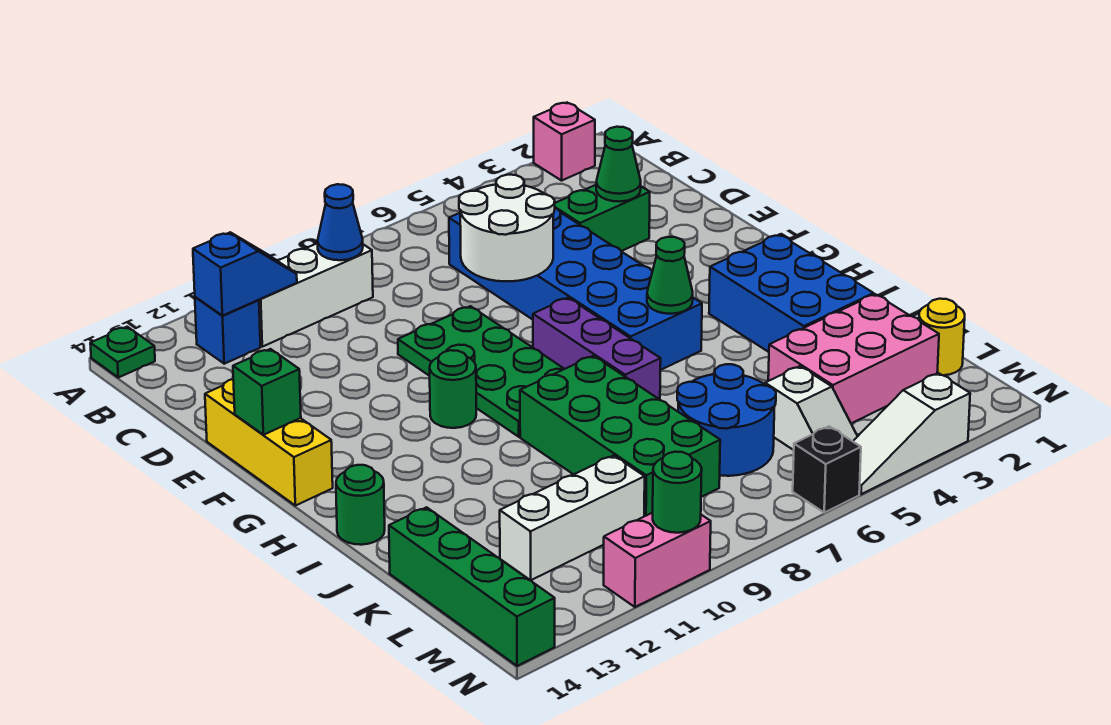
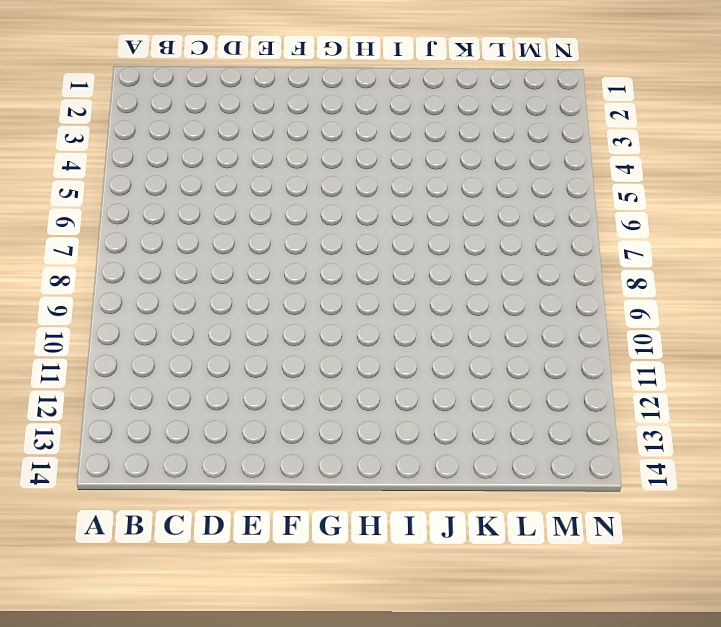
none -> pink brick A2 level 1
none -> green plate A14 level 1
none -> white brick B9:B11 level 1

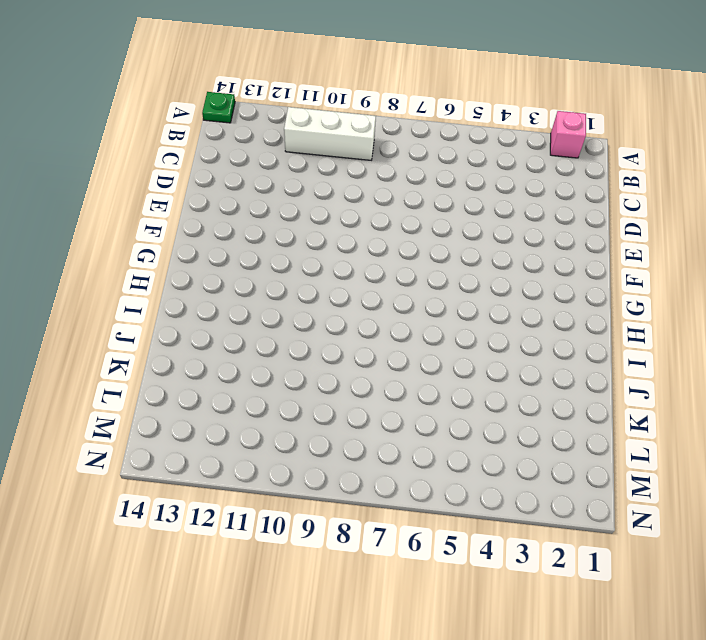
none -> blue brick B12 level 1
none -> blue brick C5:H6 level 1
none -> green brick D3:D4 level 1

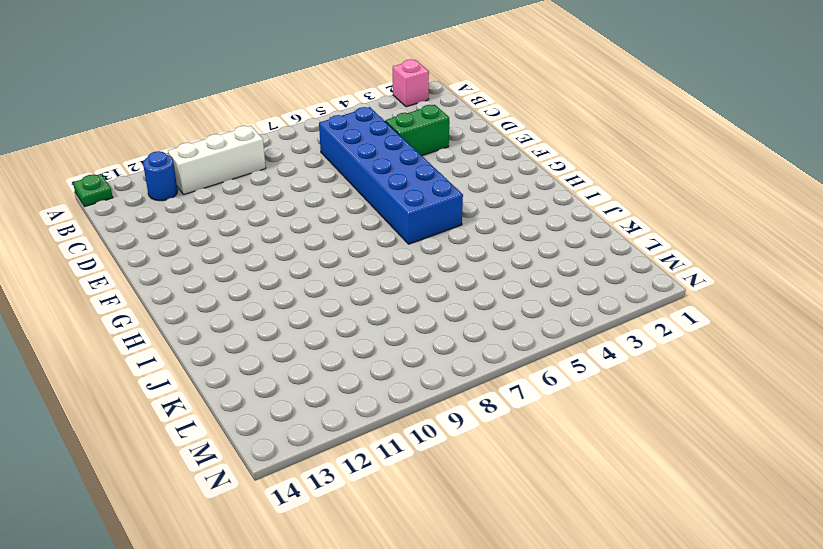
blue round brick B12 level 1 -> blue brick B12 level 1
none -> green plate E8:H9 level 1
none -> yellow brick E14:G14 level 1
none -> purple brick G7:I7 level 1

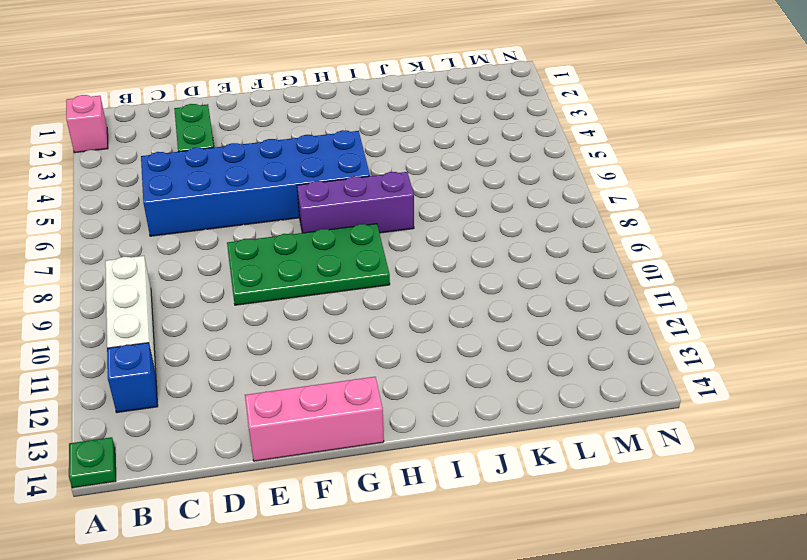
pink brick E14:G14 level 1 -> yellow brick E14:G14 level 1
none -> green round brick G10 level 1
none -> blue brick H2:J3 level 1
none -> green brick I8:L9 level 1

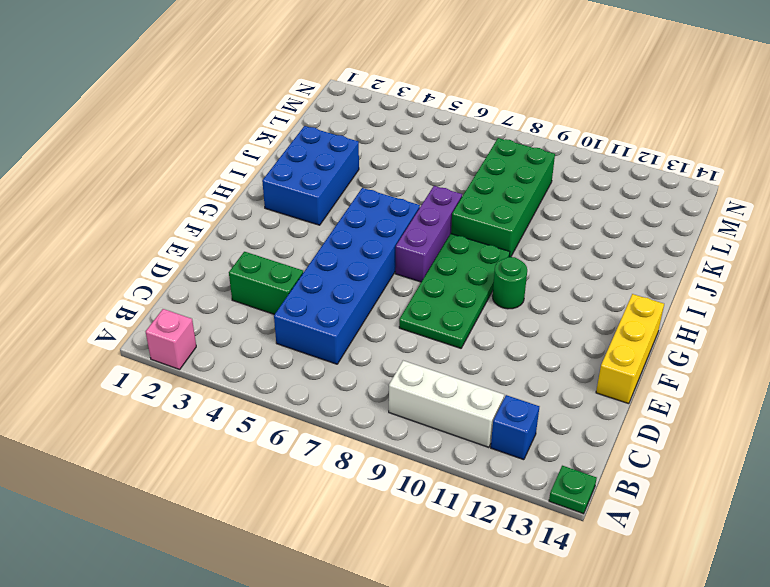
none -> green round brick I14 level 1
none -> pink brick K2:L4 level 1
none -> blue round brick K6:L7 level 1

